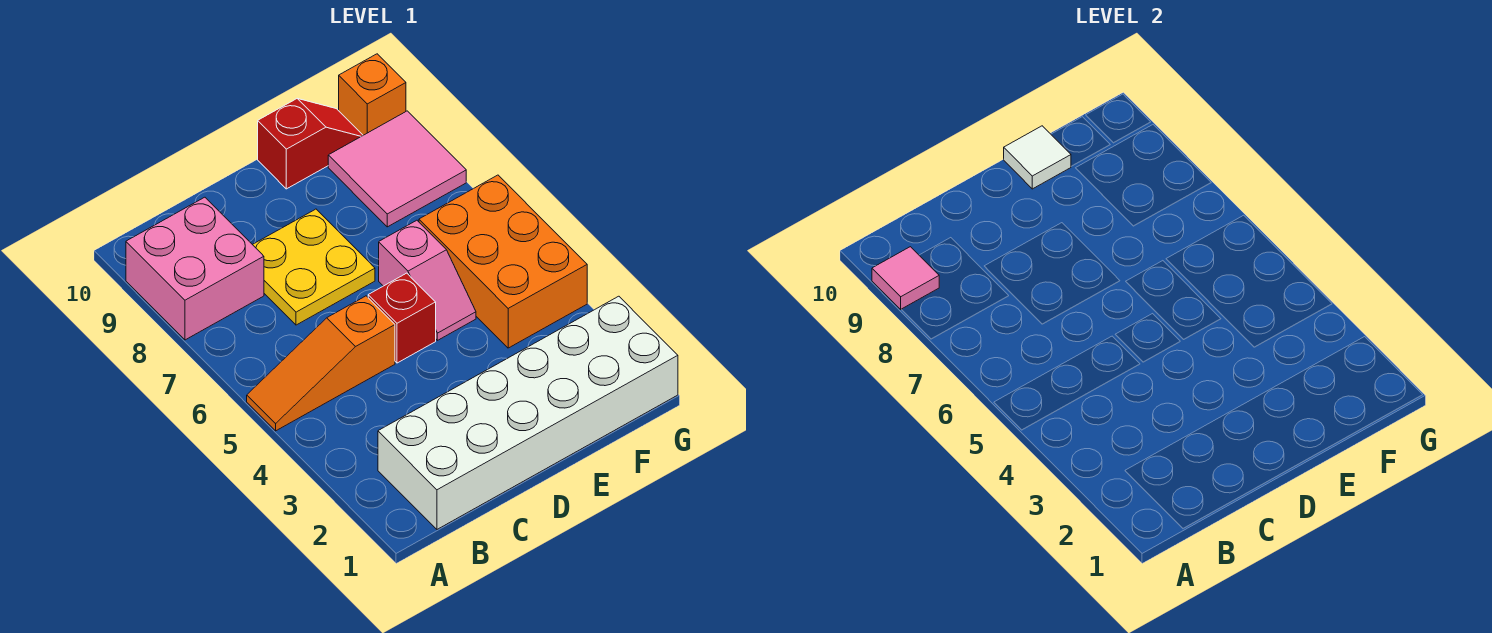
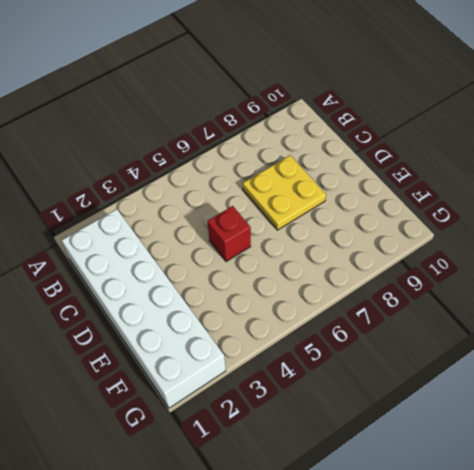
none -> orange slope A5:C5 level 1 top C
none -> pink brick A8:B9 level 1
none -> pink slope E5:E6 level 1 top 6

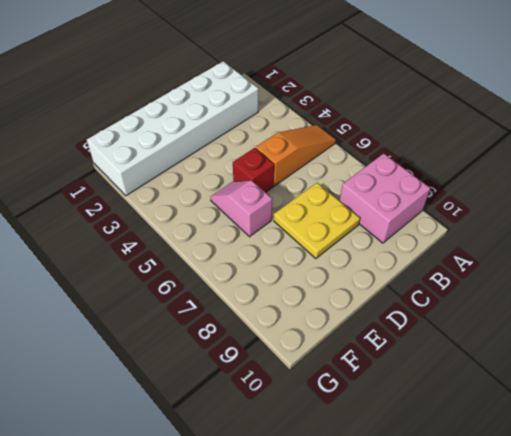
none -> red slope E10:F10 level 1 top E
none -> orange brick F4:G6 level 1
none -> pink tile F8:G9 level 1

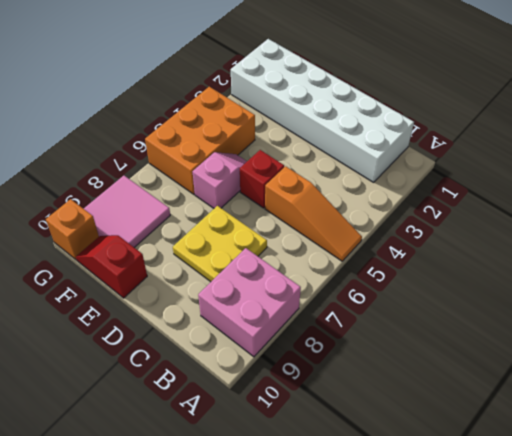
none -> pink tile A9 level 2
none -> white tile E10 level 2

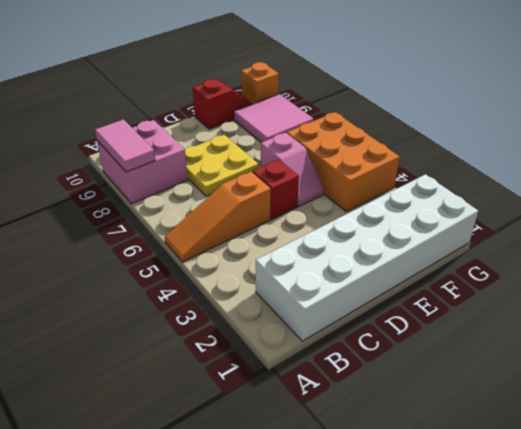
pink tile A8:A9 level 2 -> pink tile A9 level 2
none -> white tile E10 level 2

